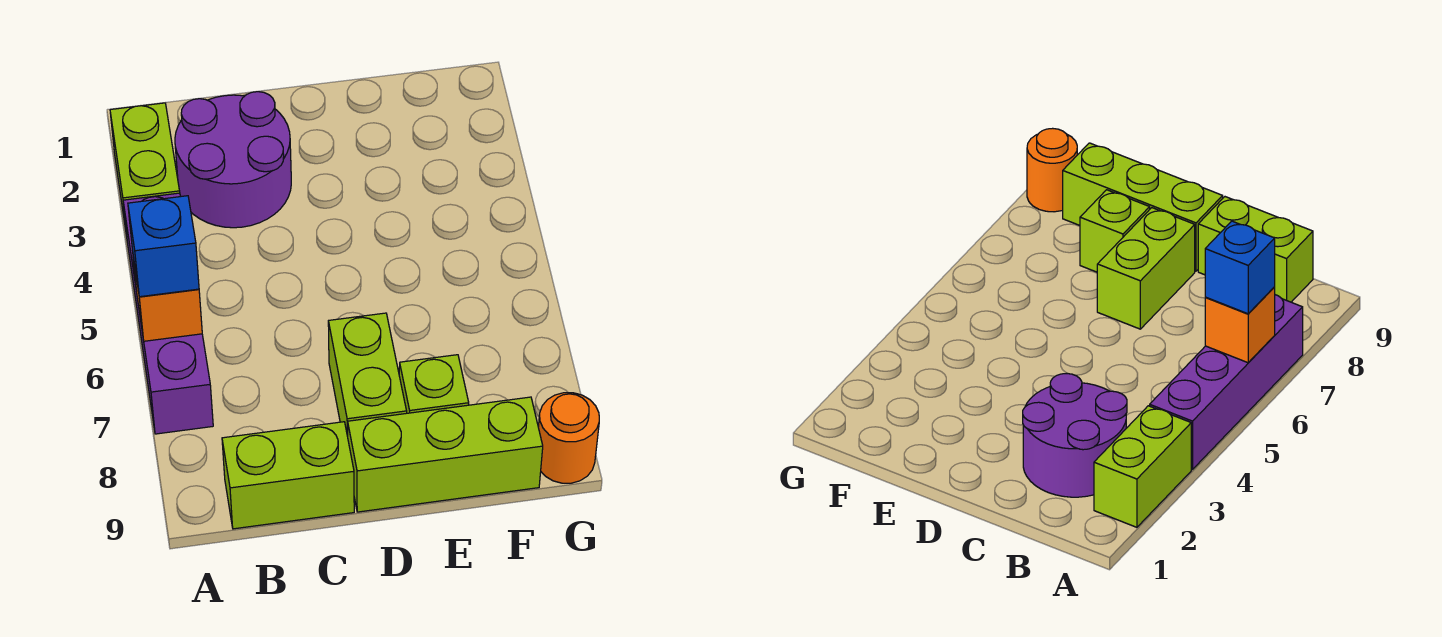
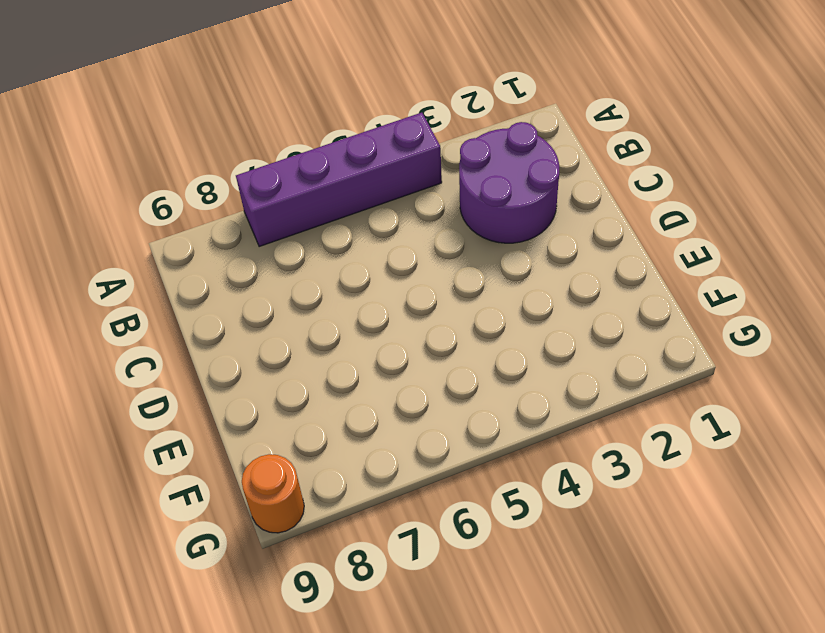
none -> lime brick A2:A3 level 1
none -> lime brick B9:C9 level 1

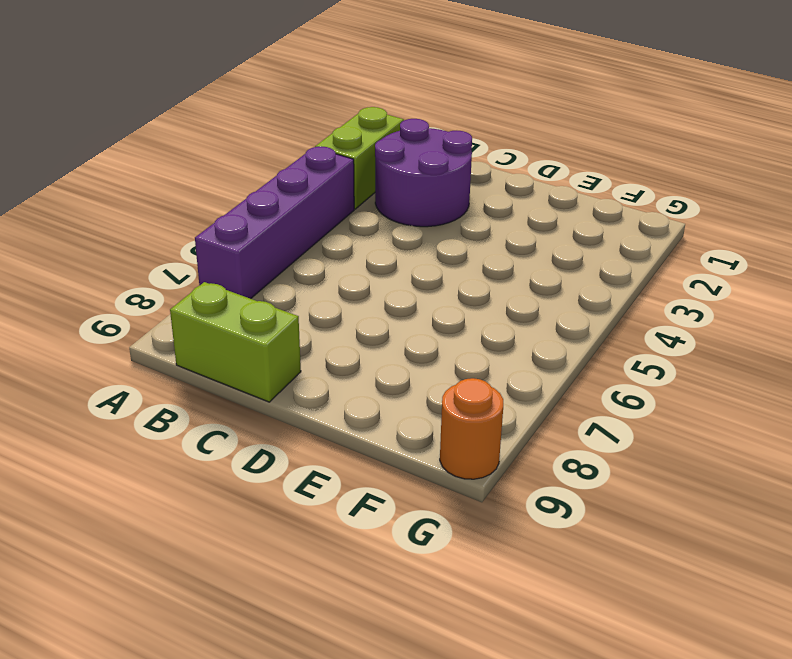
none -> lime brick D7:D8 level 1
none -> lime brick D9:F9 level 1

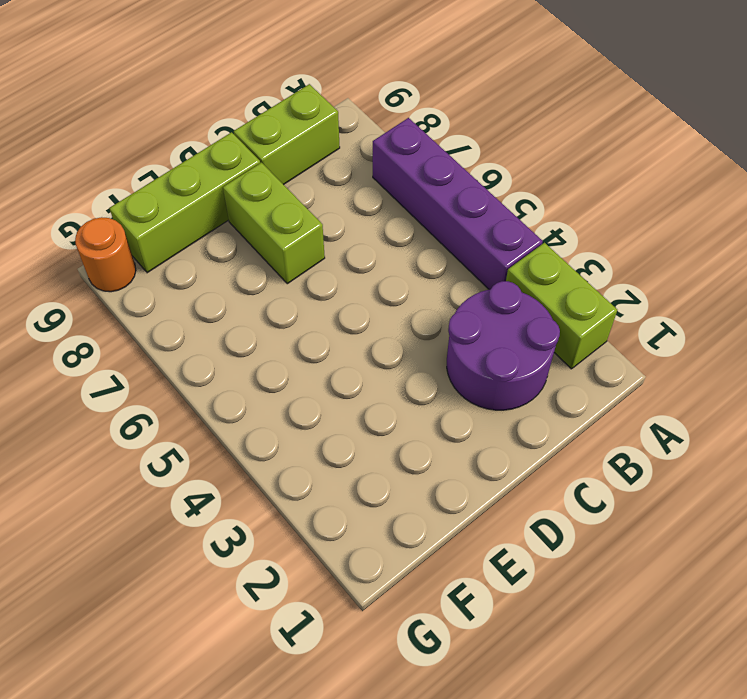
none -> lime brick E8 level 1
none -> orange brick A6 level 2

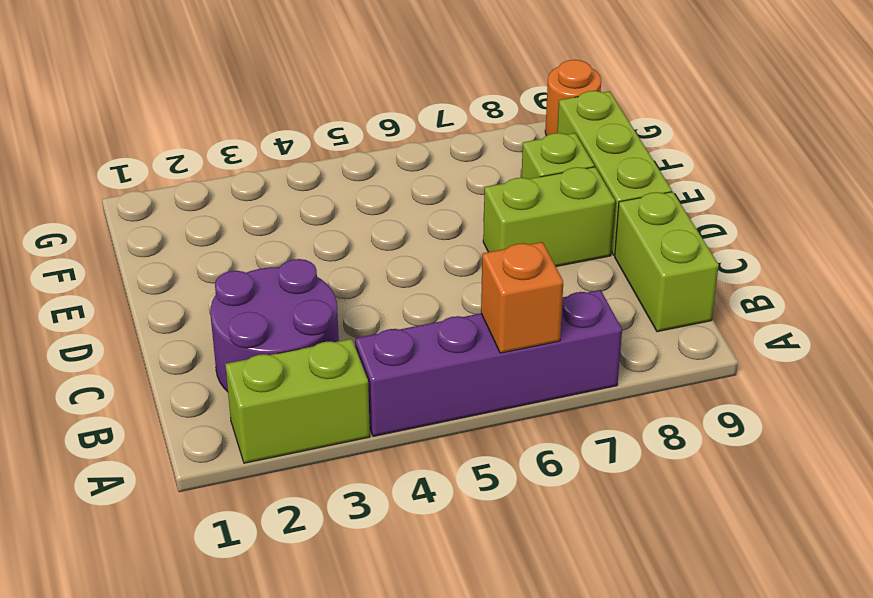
none -> blue brick A6 level 3

